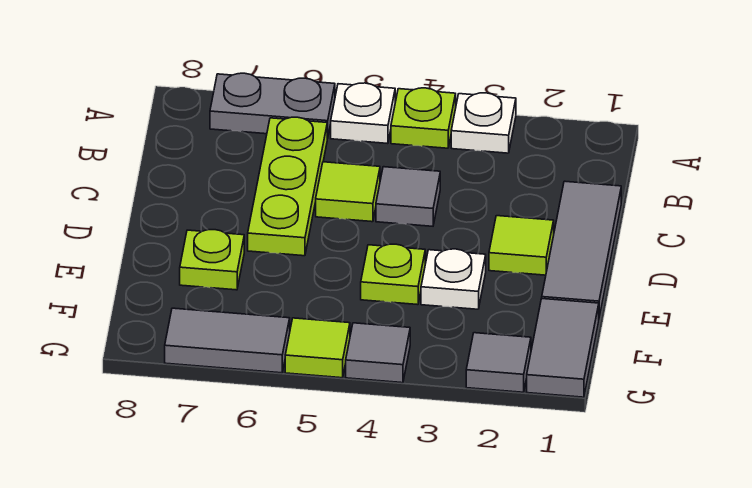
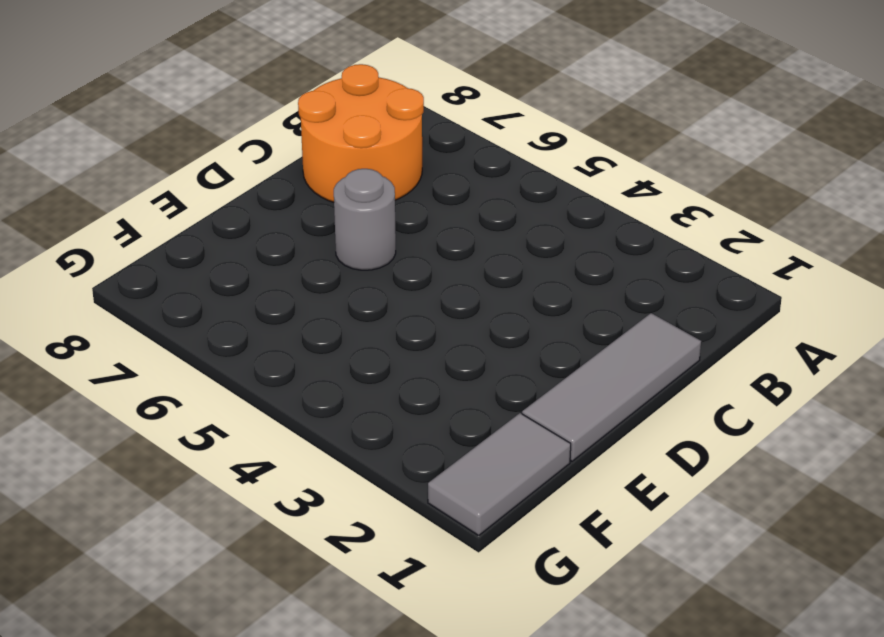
orange round brick B7:C8 level 1 -> none
grey round brick D6 level 1 -> lime plate B6:D6 level 1
none -> white plate A3 level 1
none -> lime plate A4 level 1
none -> white plate A5 level 1

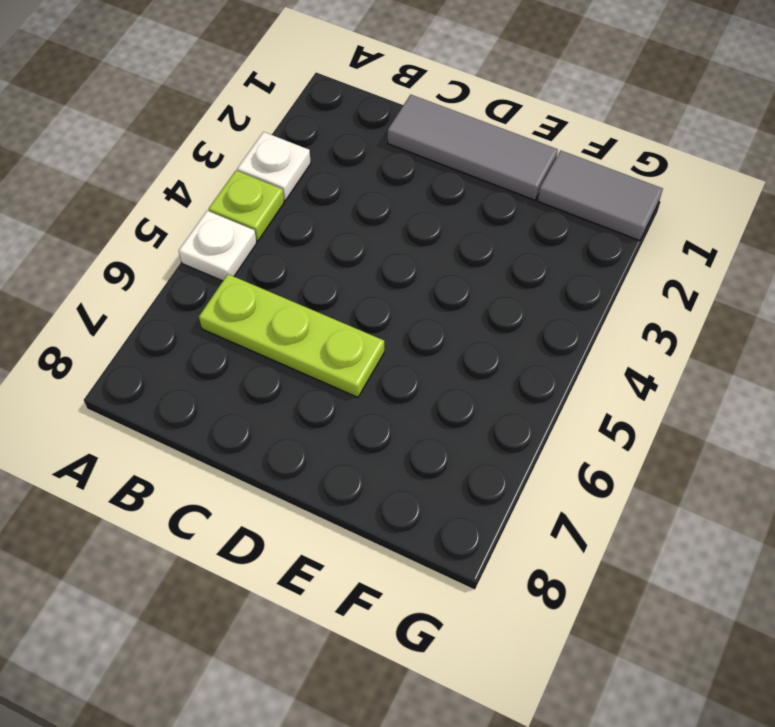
none -> grey plate A6:A7 level 1
none -> grey tile C4 level 1
none -> lime tile C5 level 1

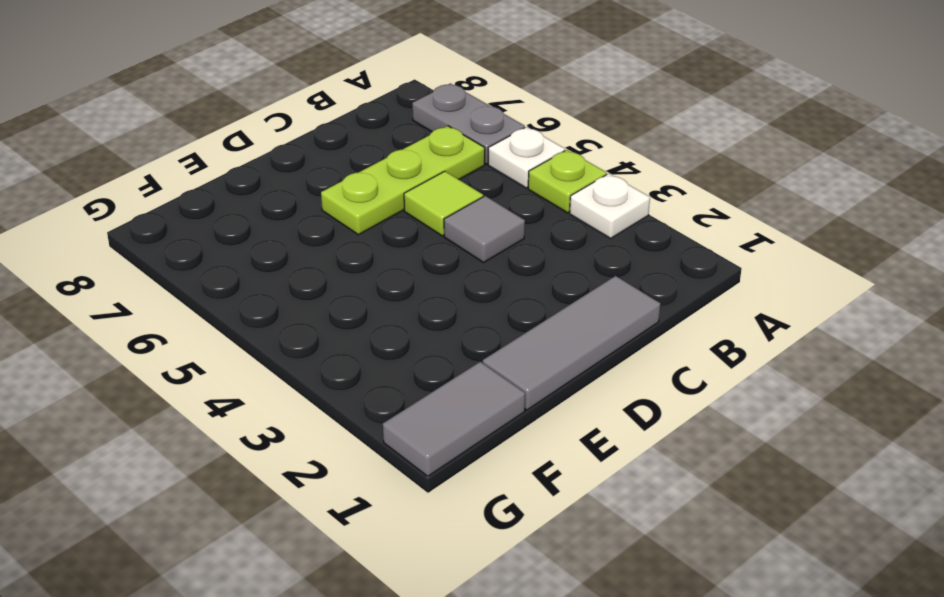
none -> lime tile D2 level 1
none -> white plate E3 level 1
none -> lime plate E4 level 1

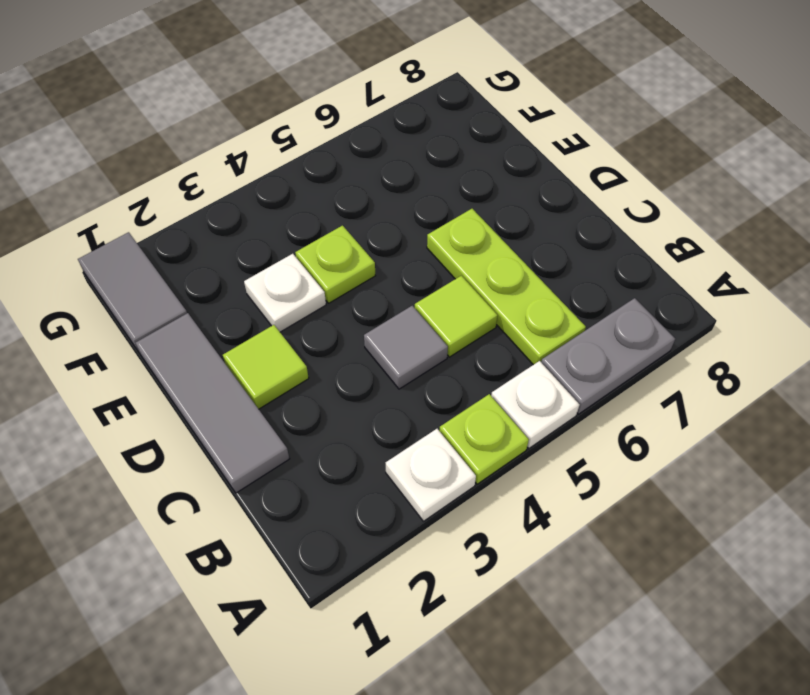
none -> lime plate E7 level 1
none -> grey tile G2 level 1
none -> grey tile G4 level 1

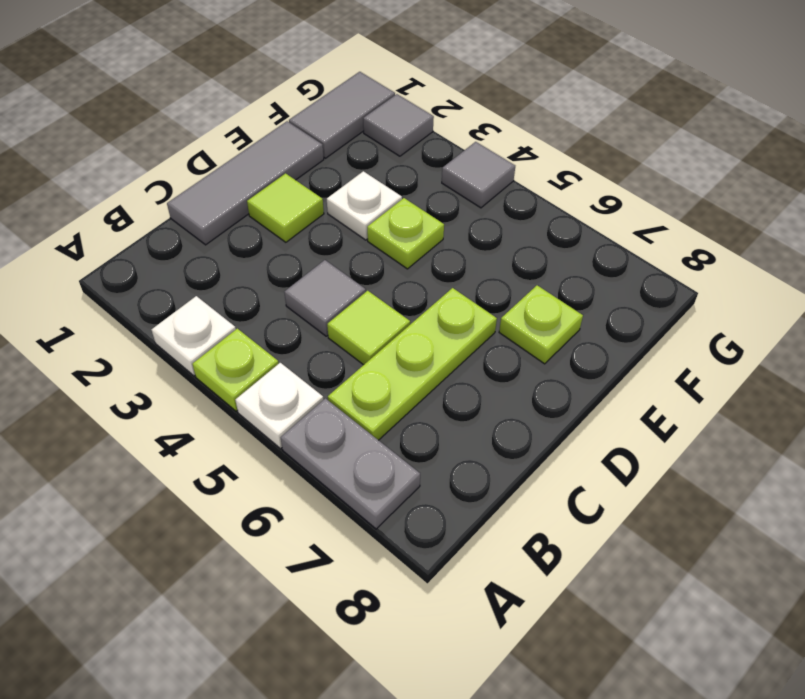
none -> lime tile G5 level 1
none -> grey tile G6:G7 level 1

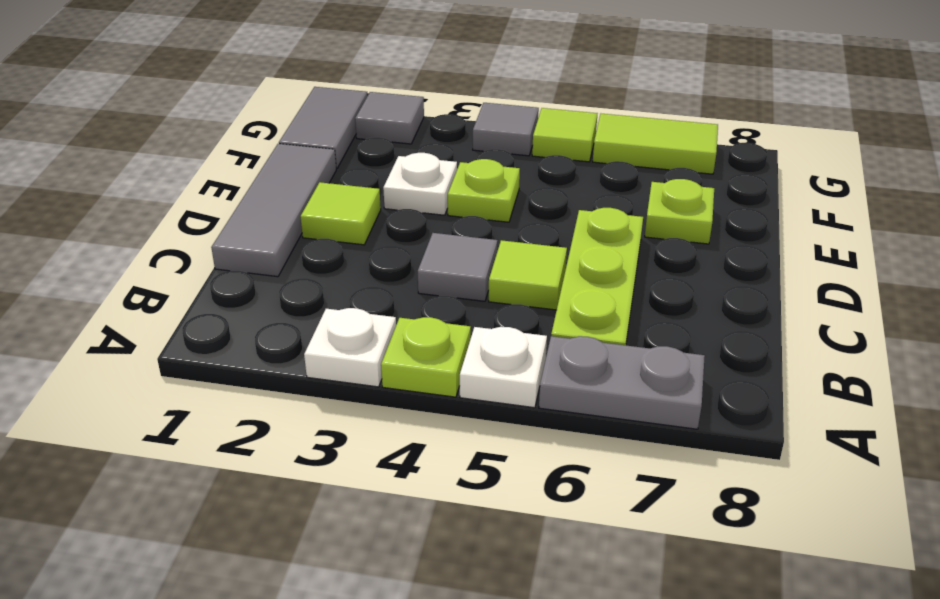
lime tile G6:G7 level 1 -> grey tile G6:G7 level 1

